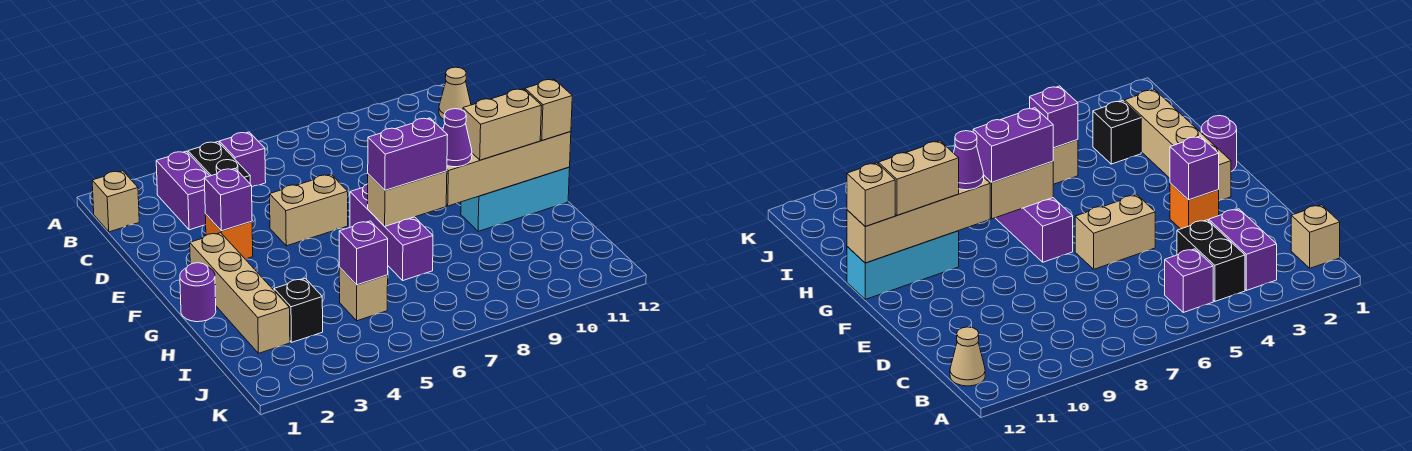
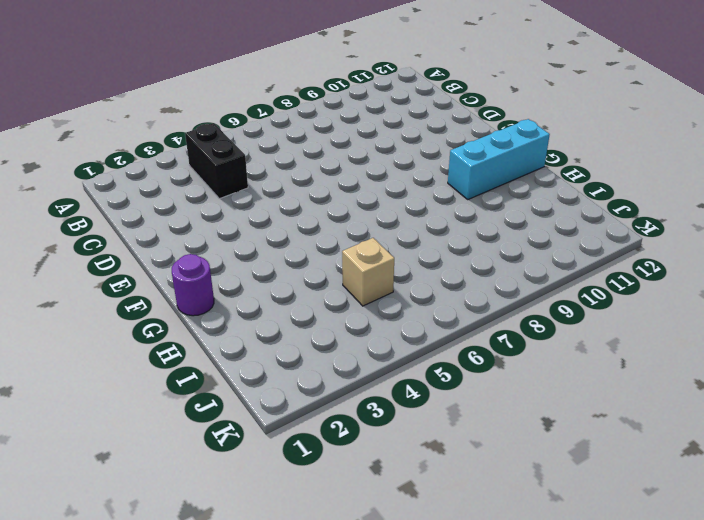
none -> tan brick B1 level 1
none -> purple brick B3:C3 level 1
none -> purple brick B5 level 1

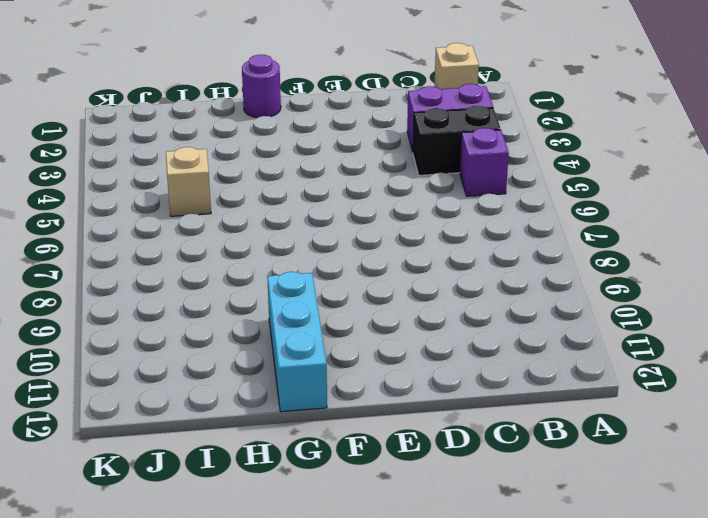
none -> tan cone B12 level 1
none -> orange brick E3 level 1
none -> tan brick E5:E6 level 1

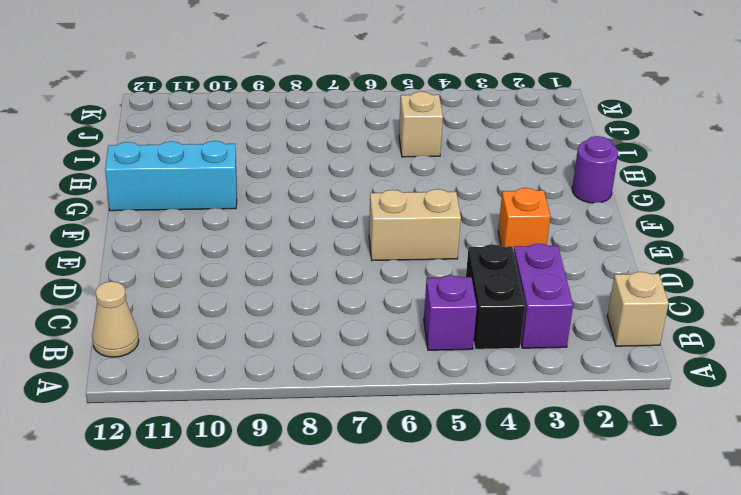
none -> tan brick F2:I2 level 1
none -> purple brick F7:H7 level 1
none -> black brick I3 level 1

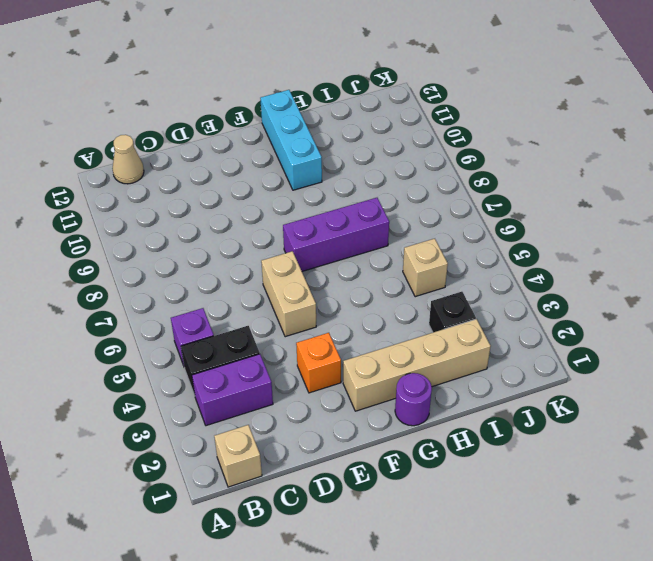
none -> purple brick E3 level 2
none -> tan brick G7:G8 level 2
none -> tan brick G9:G12 level 2

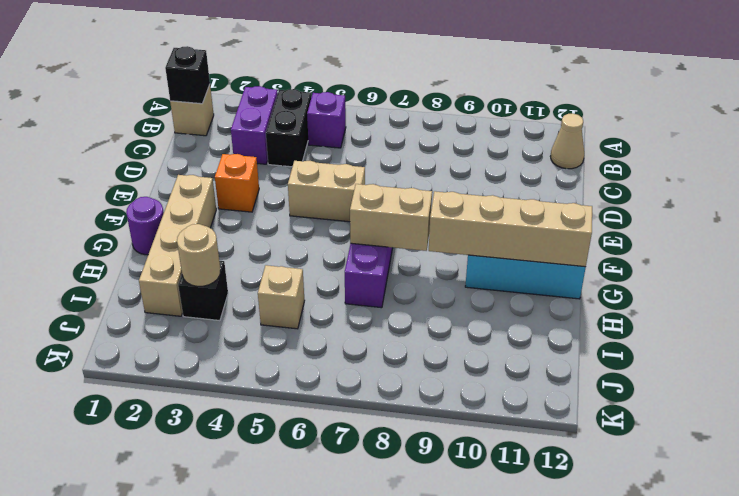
black brick B1 level 2 -> none
tan round brick I3 level 2 -> none
none -> purple brick E3 level 2
none -> purple brick I5 level 2
none -> purple brick G7:G8 level 3

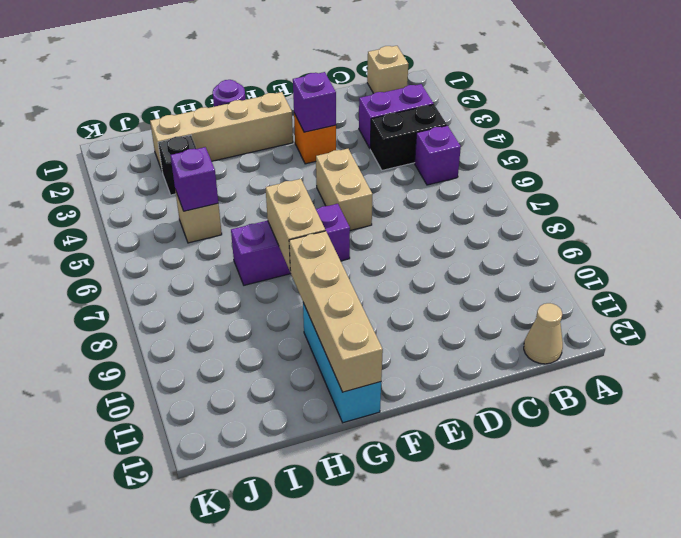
none -> purple brick G7:G8 level 3
none -> purple cone G9 level 3
none -> tan brick G10:G11 level 3

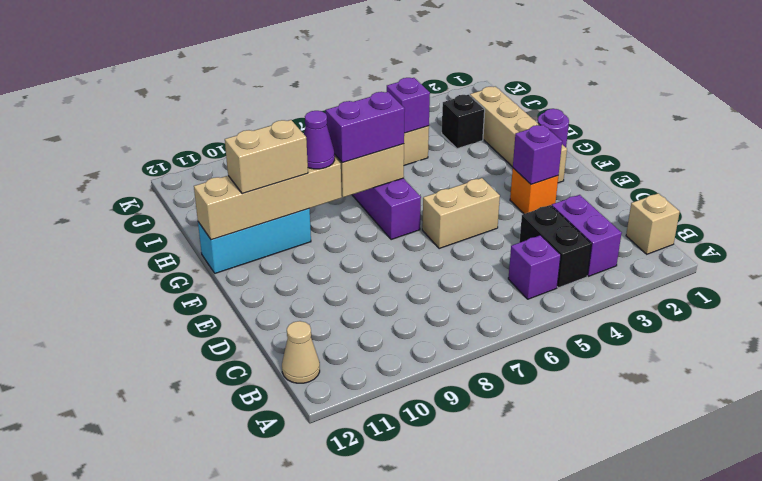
none -> tan brick G12 level 3

